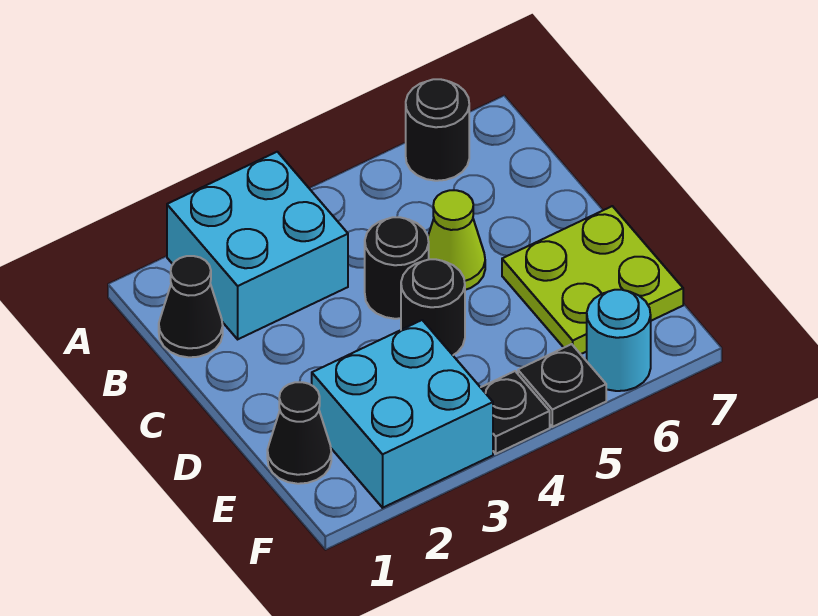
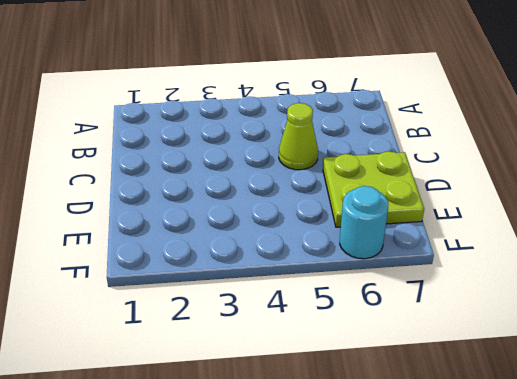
none -> cyan brick A2:B3 level 1
none -> black round brick A6 level 1
none -> black cone B1 level 1

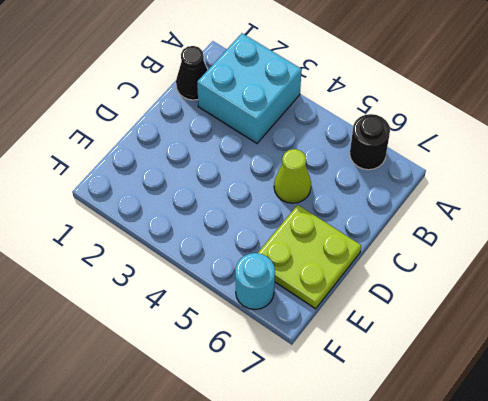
none -> black round brick C4 level 1
none -> black round brick D4 level 1
none -> black cone E1 level 1

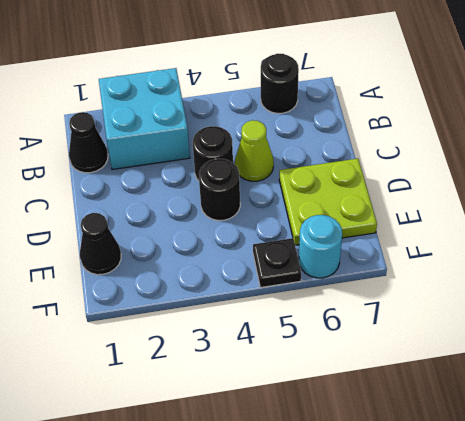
none -> cyan brick E2:F3 level 1
none -> black plate F4 level 1

